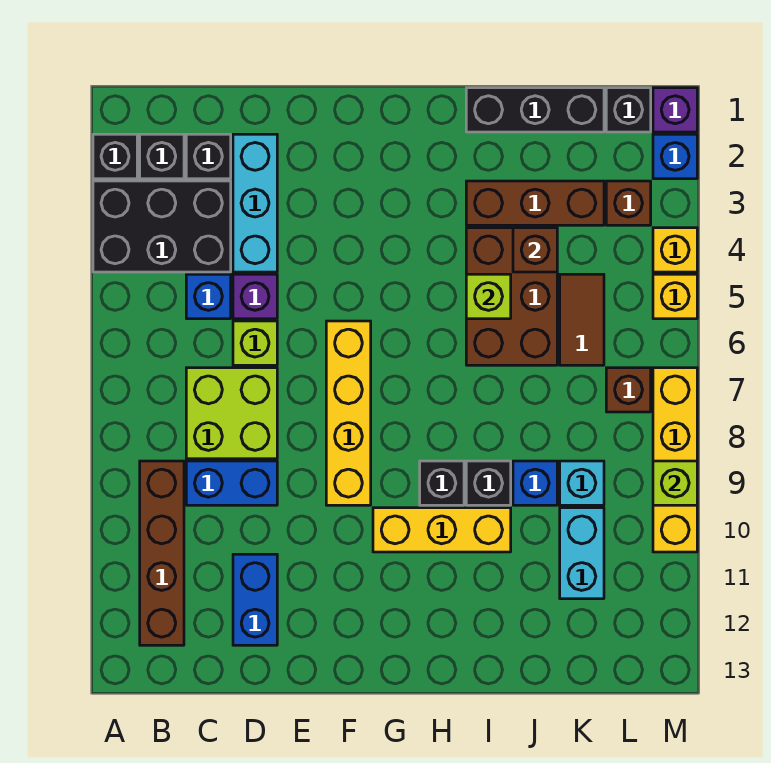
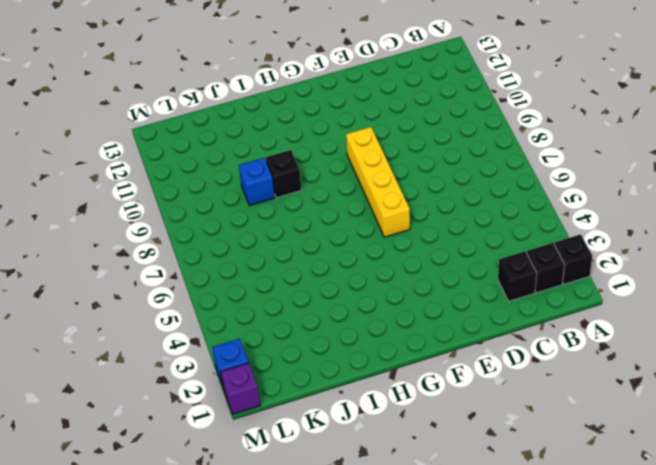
none -> black brick A3:C4 level 1
none -> brown brick B9:B12 level 1
none -> blue brick C5 level 1
none -> lime brick C7:D8 level 1

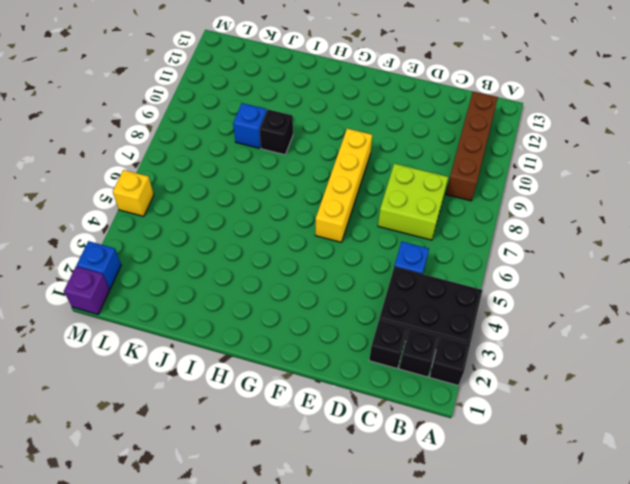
none -> blue brick C9:D9 level 1
none -> cyan brick D2:D4 level 1
none -> purple brick D5 level 1
none -> lime brick D6 level 1

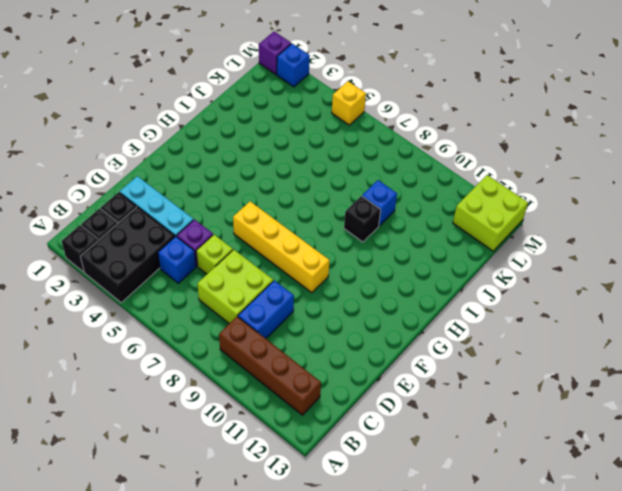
lime brick L12:M13 level 1 -> none
none -> blue brick D11:D12 level 1
none -> yellow brick G10:I10 level 1
none -> black brick H9 level 1
none -> black brick I1:K1 level 1

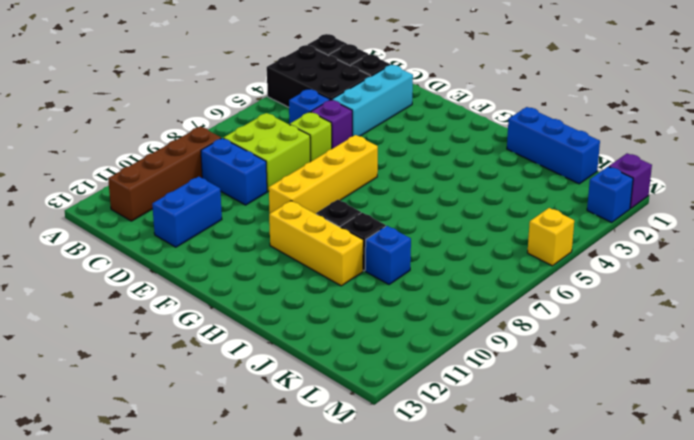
blue brick I1:K1 level 1 -> black brick I1:K1 level 1
none -> brown brick I3:K3 level 1
none -> brown brick I4:J6 level 1
none -> brown tile K5:K6 level 1
none -> cyan brick K9 level 1

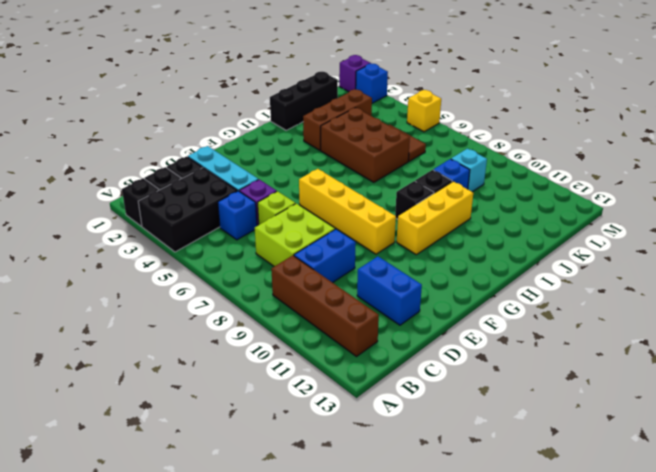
none -> cyan brick K10:K11 level 1
none -> black brick L1 level 1
none -> brown brick L3 level 1
none -> brown brick L7 level 1

